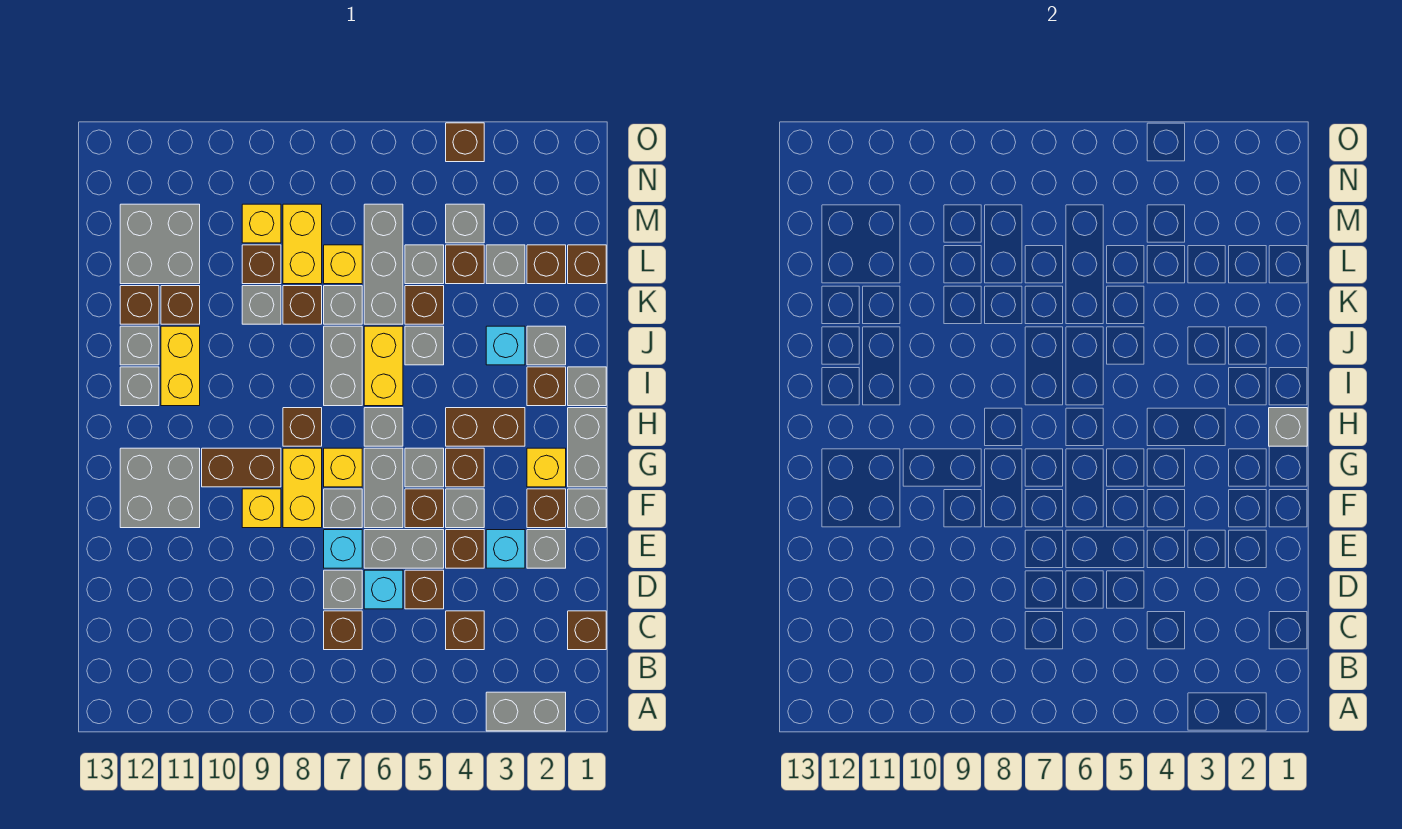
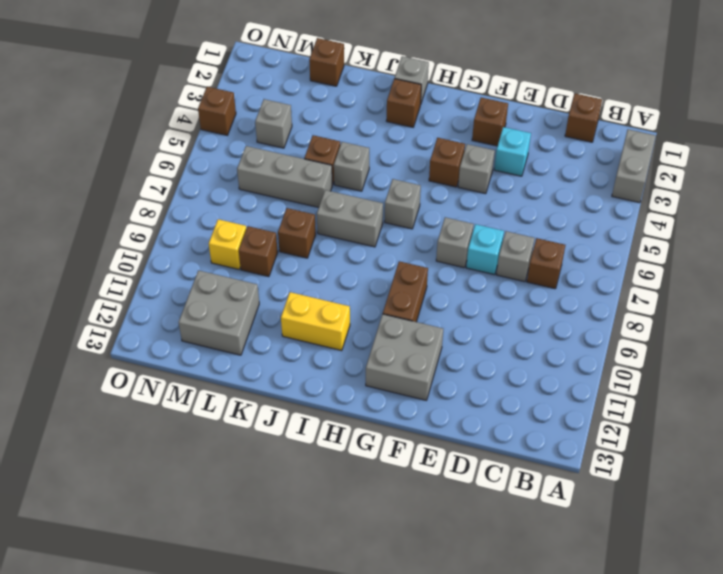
none -> brown brick C4 level 1
none -> brown brick D5 level 1
none -> cyan brick D6 level 1
none -> grey brick E2 level 1

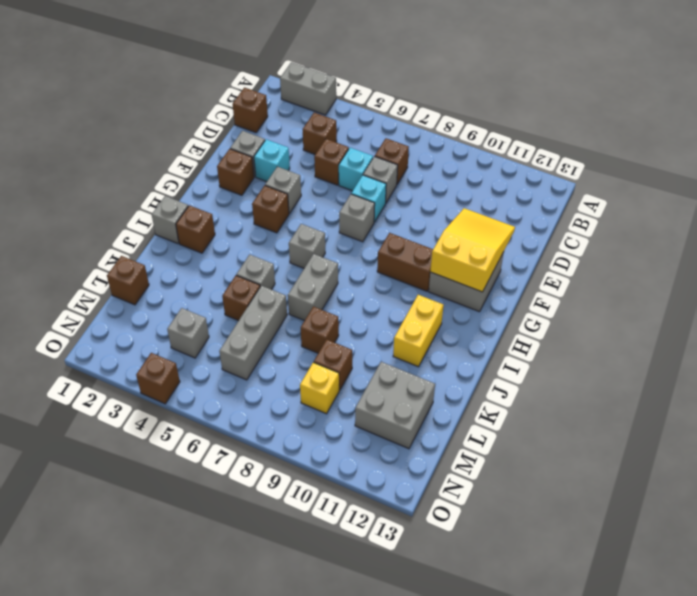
yellow slope E11:G12 level 2 top G -> none
none -> brown brick E4 level 1
none -> grey brick E5:E6 level 1
none -> grey brick F1 level 1
none -> brown brick F5 level 1

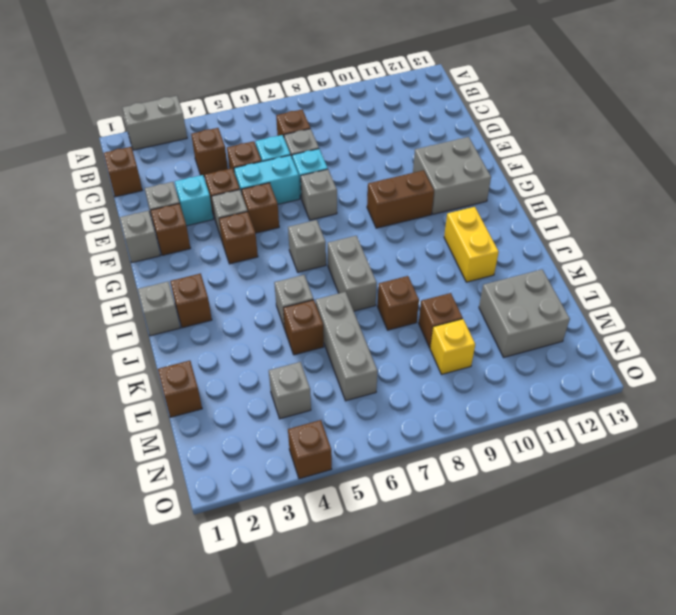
cyan brick E5:E6 level 1 -> grey brick E5:E6 level 1
none -> grey brick F6:G6 level 1
none -> yellow brick F8:G8 level 1
none -> yellow brick F9 level 1
none -> grey brick G1:H1 level 1

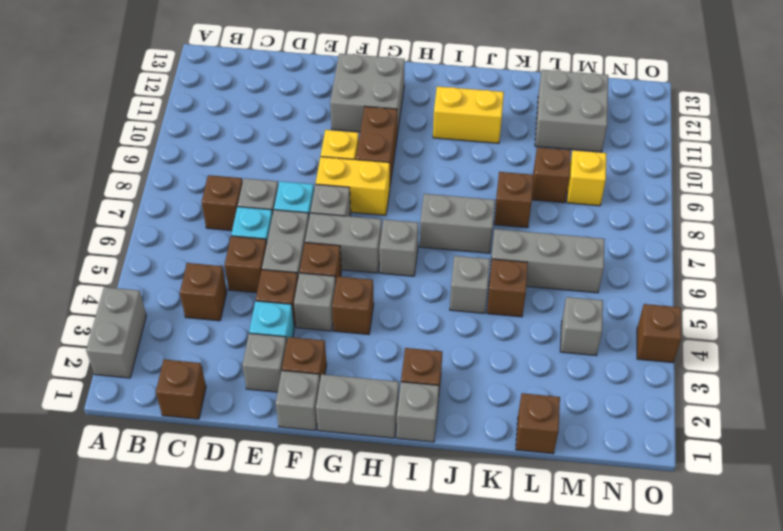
none -> yellow brick G2 level 1
none -> grey brick G5 level 1
none -> yellow brick G7 level 1
none -> brown brick H3:H4 level 1

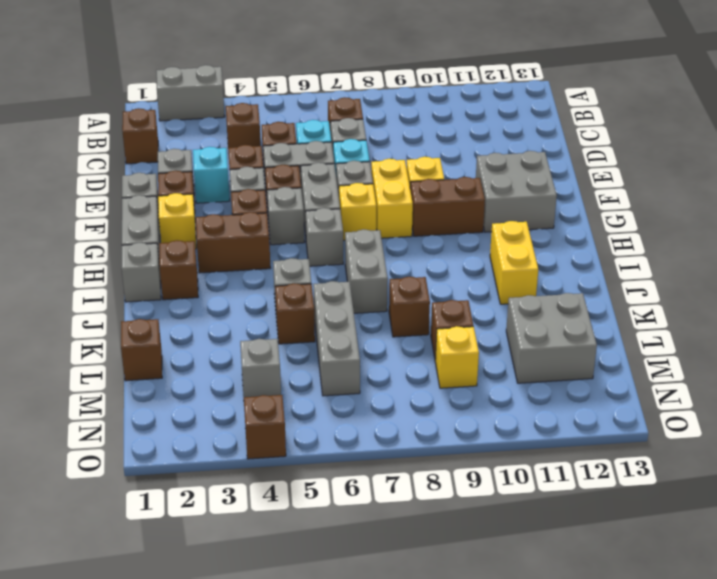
none -> brown brick H8 level 1
none -> yellow brick I6:J6 level 1
none -> grey brick I12 level 1
none -> grey brick J2 level 1

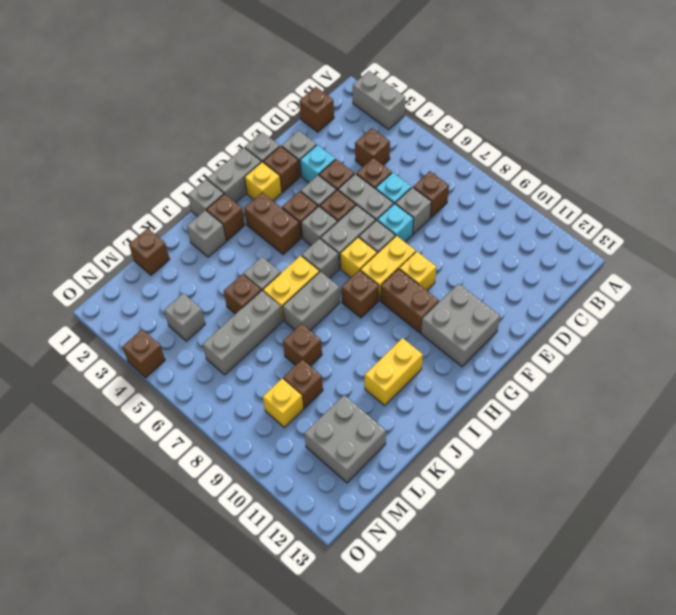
none -> grey brick I12 level 1
none -> cyan brick J3 level 1
none -> grey brick J12 level 1
none -> grey brick K7 level 1

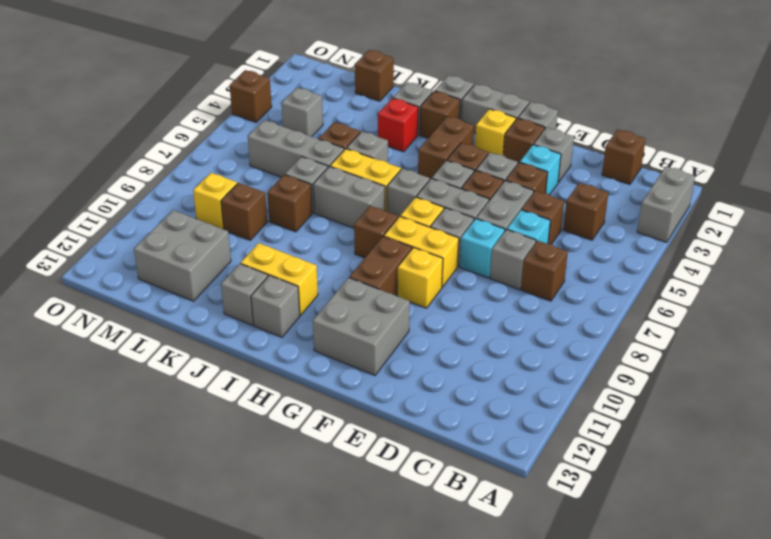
red brick J3 level 1 -> cyan brick J3 level 1
none -> grey brick K9 level 1
none -> brown brick K11 level 1
none -> brown brick K12 level 1
none -> brown brick L2 level 1

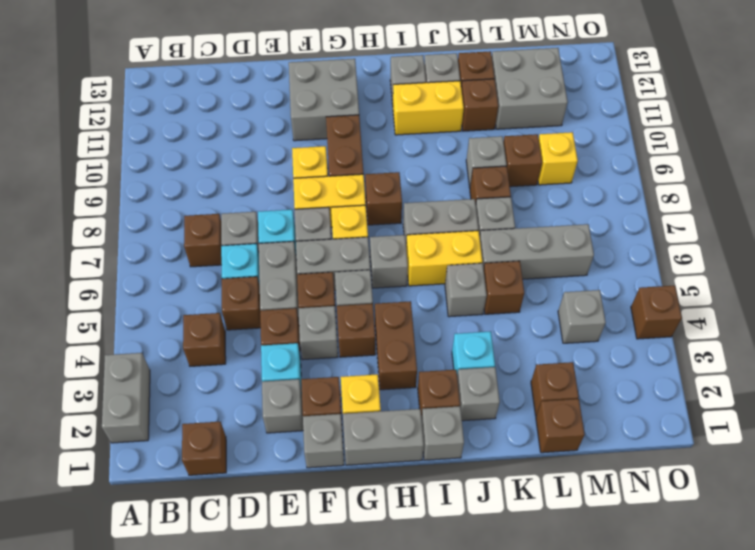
none -> grey brick L3 level 1
none -> brown brick L4 level 1
none -> grey brick L5 level 1
none -> yellow brick L7 level 1

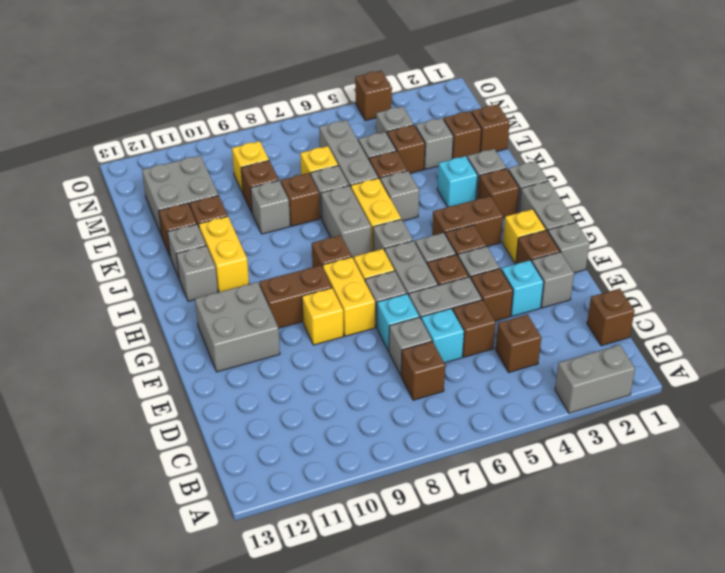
none -> yellow brick L8:M8 level 1
none -> grey brick H1 level 2

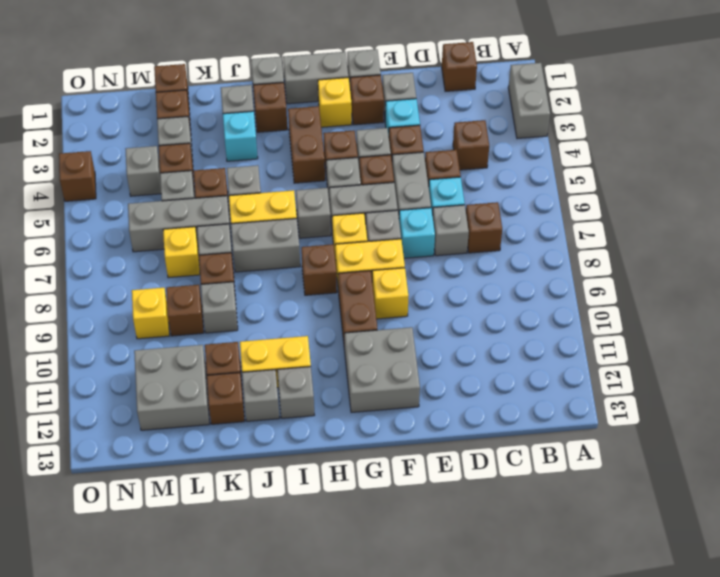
none -> yellow brick L8:M8 level 1
none -> grey brick H1 level 2

